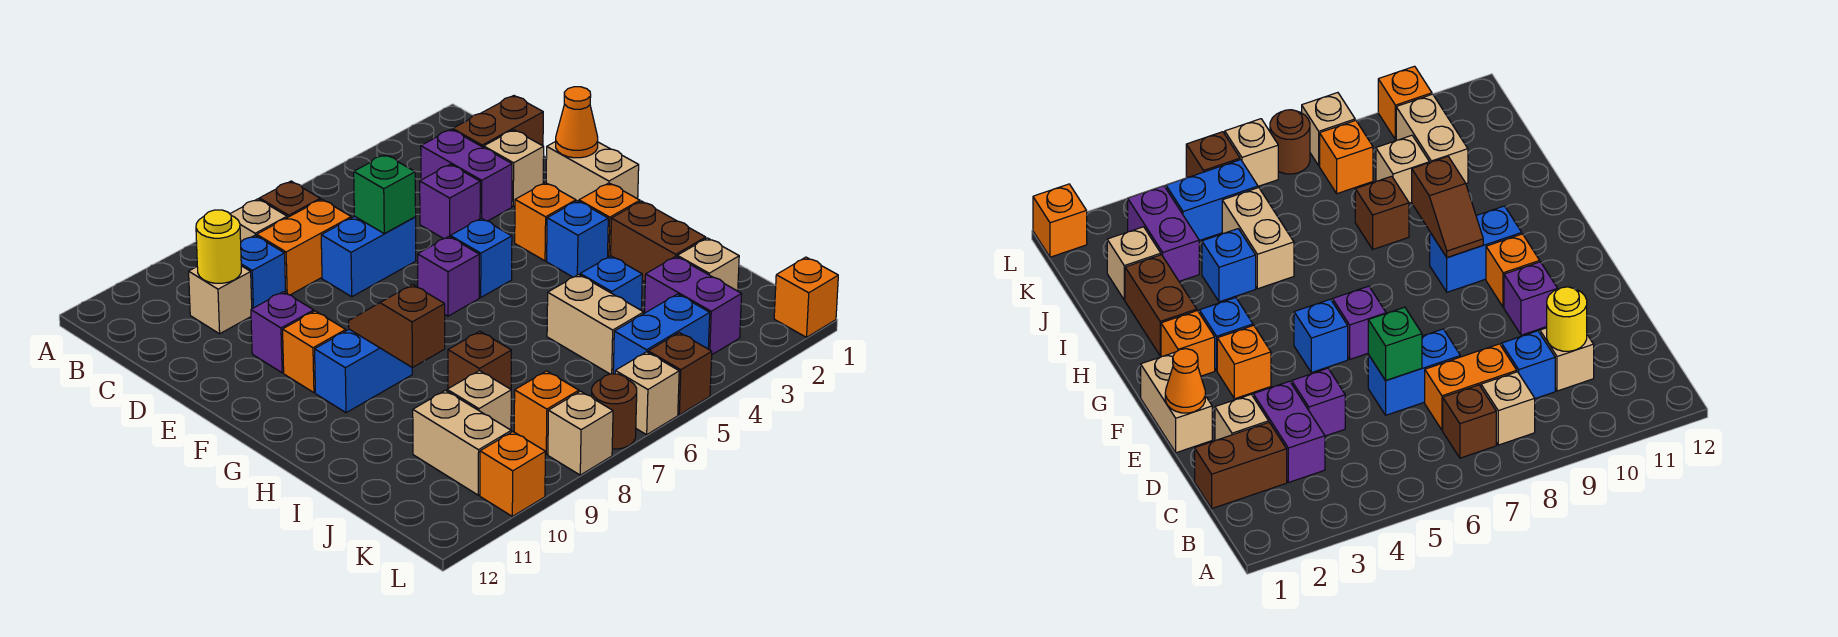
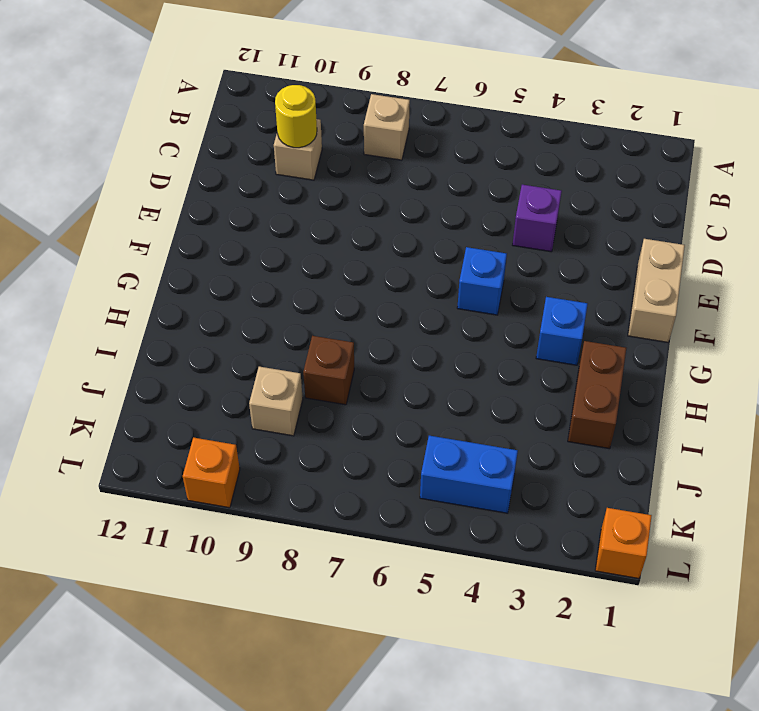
none -> brown brick B7 level 1
none -> brown brick C1:C2 level 1
none -> purple brick C3:D3 level 1
none -> orange brick C7:C8 level 1

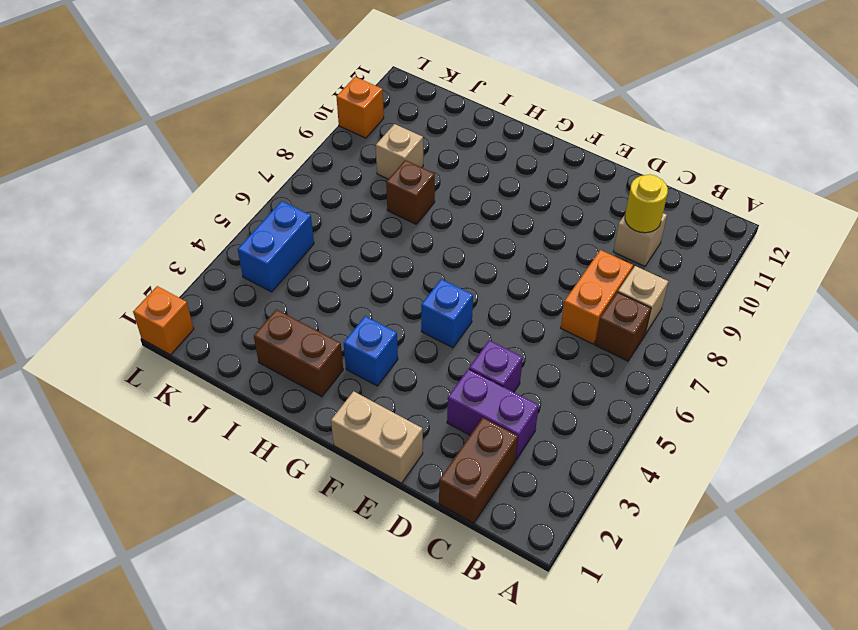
none -> blue brick C9 level 1
none -> tan brick D2 level 1
none -> blue brick D6:D7 level 1
none -> purple brick E10 level 1

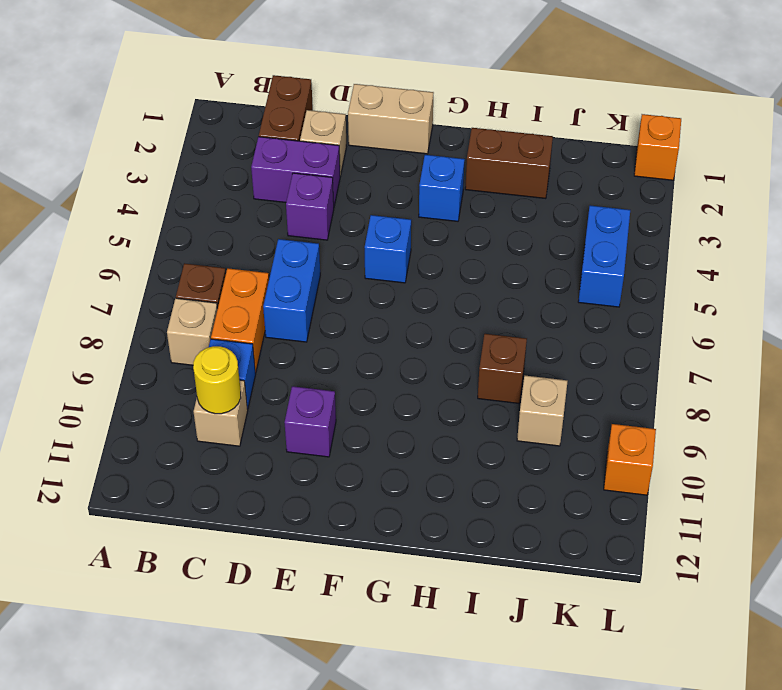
none -> orange brick F3 level 1
none -> purple brick F6 level 1
none -> orange brick F10 level 1
none -> orange brick G2 level 1

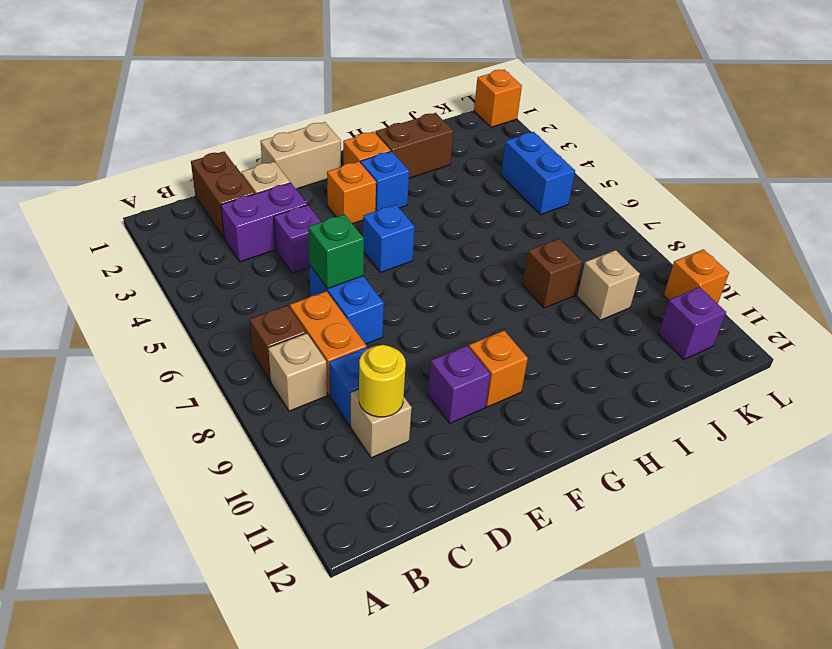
purple brick K11 level 1 -> purple brick F6 level 1
none -> blue brick G9:G10 level 1
none -> blue brick I4 level 1
none -> tan brick I5:J5 level 1
none -> tan brick J2 level 1

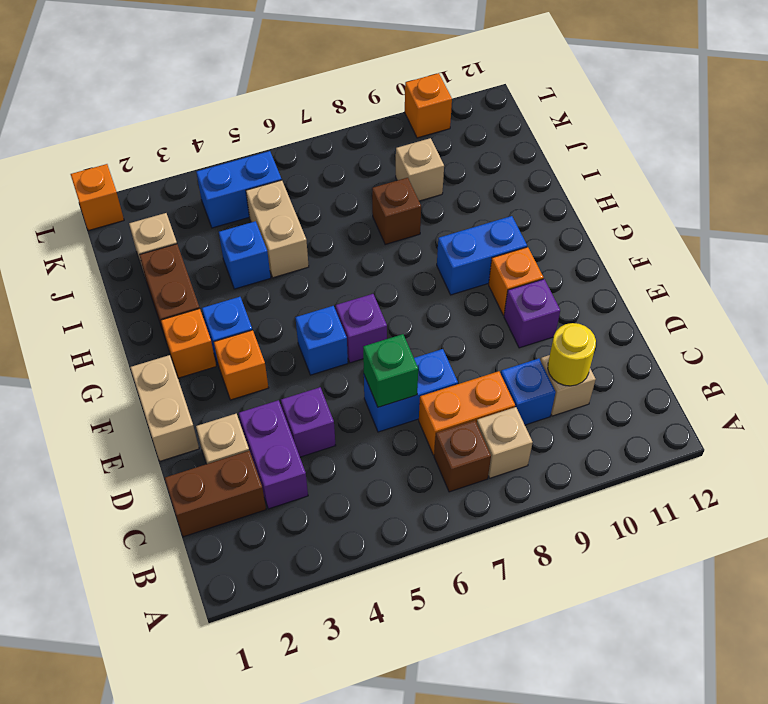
none -> purple brick J3:K3 level 1
none -> tan brick J10:K10 level 1
none -> orange brick K8 level 1
none -> brown brick L5 level 1

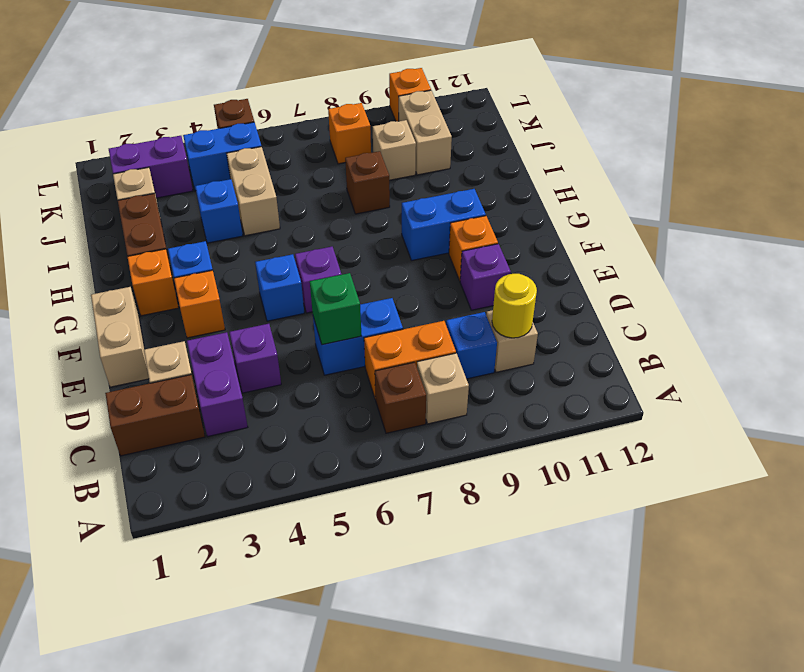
purple brick K2:K3 level 1 -> purple brick J3:K3 level 1
none -> orange brick L1 level 1
none -> tan brick L6 level 1
none -> brown round brick L7 level 1
none -> tan brick L8 level 1

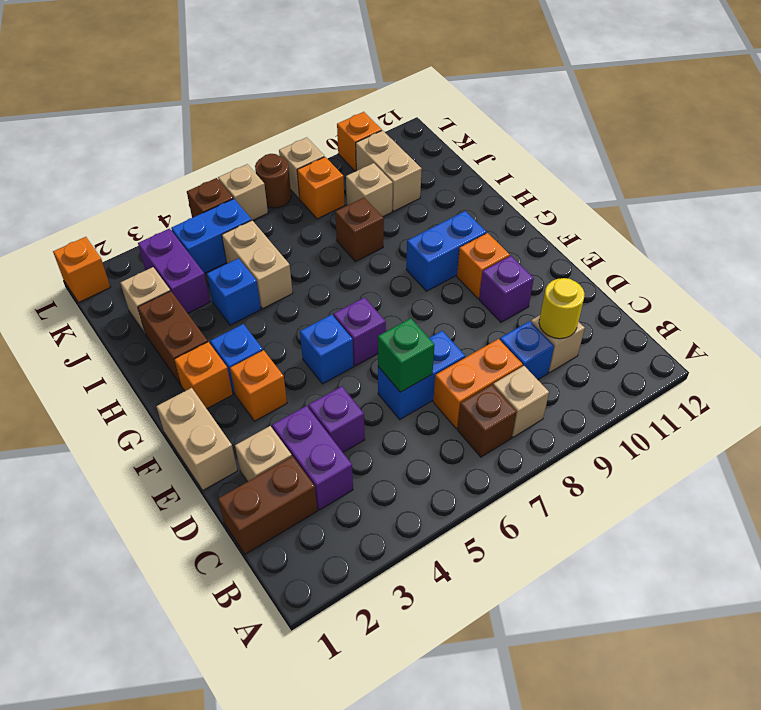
none -> orange cone E1 level 2
none -> brown slope G9:H9 level 2 top H

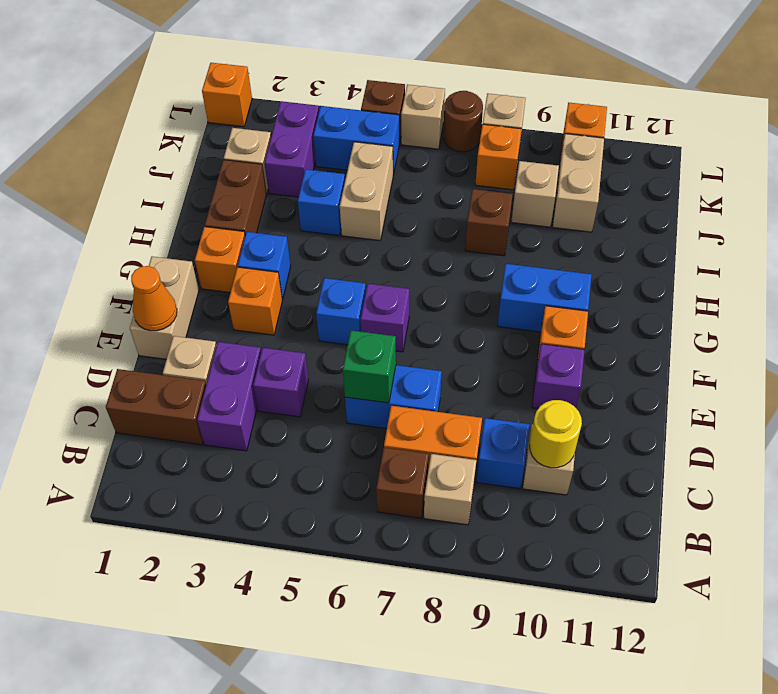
none -> brown slope G9:H9 level 2 top H

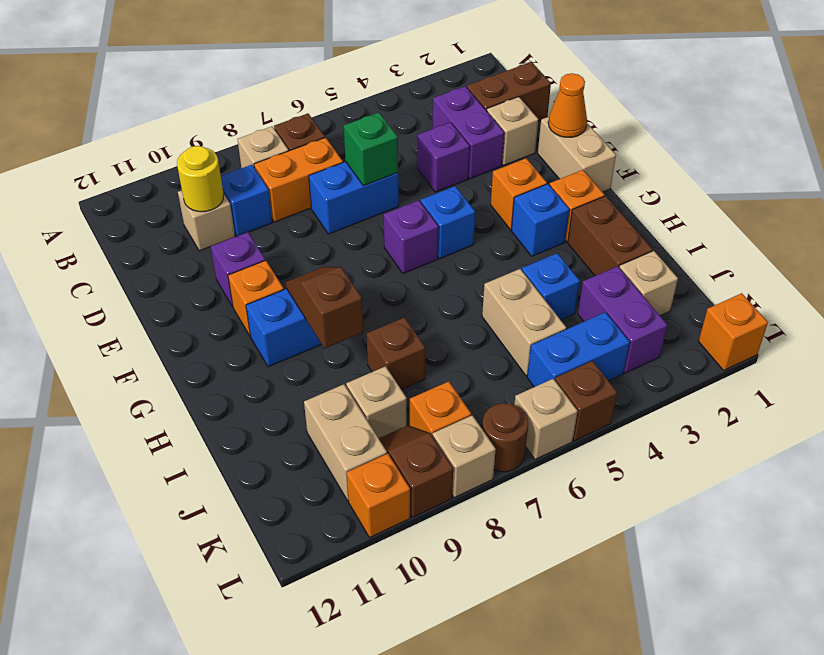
brown slope K9:L9 level 1 top L -> none

